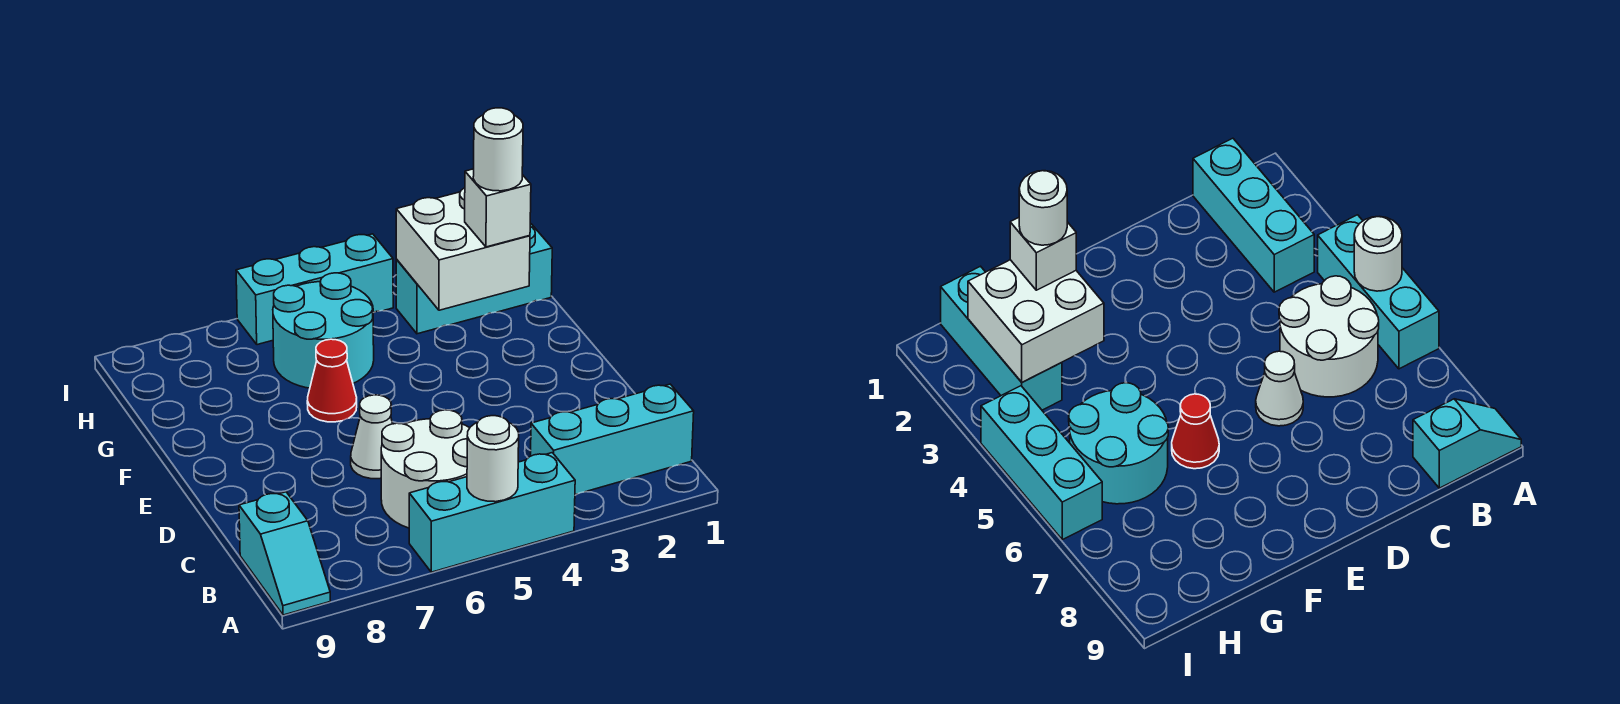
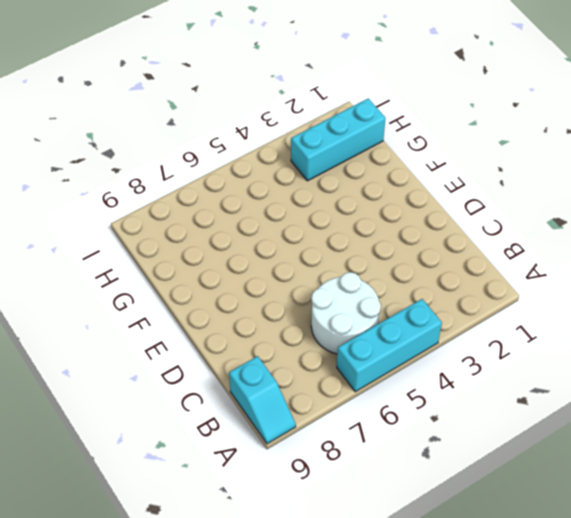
none -> cyan brick B1:B3 level 1
none -> white cone D6 level 1
none -> red cone F6 level 1

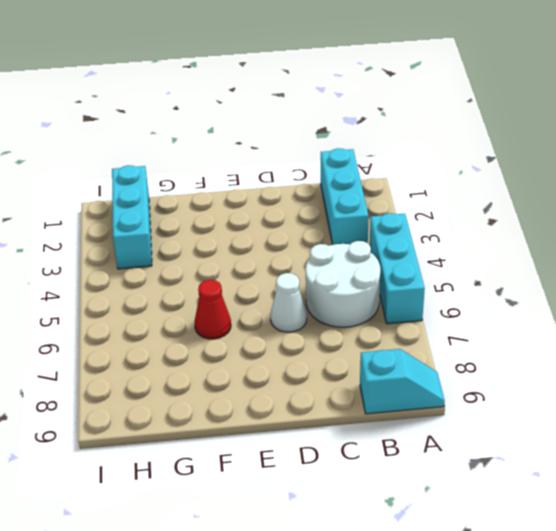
none -> cyan round brick G5:H6 level 1
none -> cyan brick I4:I6 level 1
none -> white round brick A5 level 2

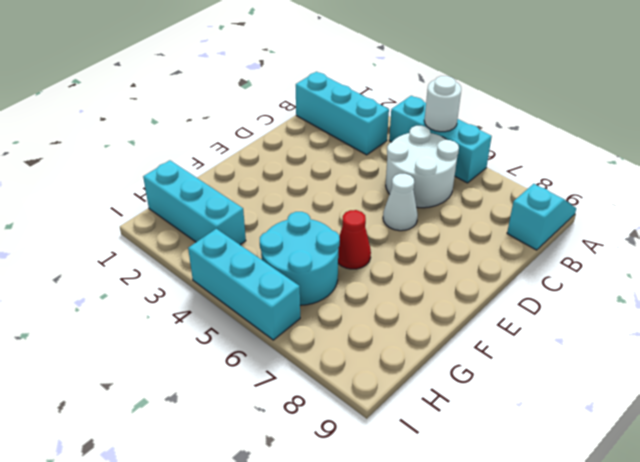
none -> white brick G2:H3 level 2
none -> white brick G2 level 3
none -> white round brick G2 level 4

